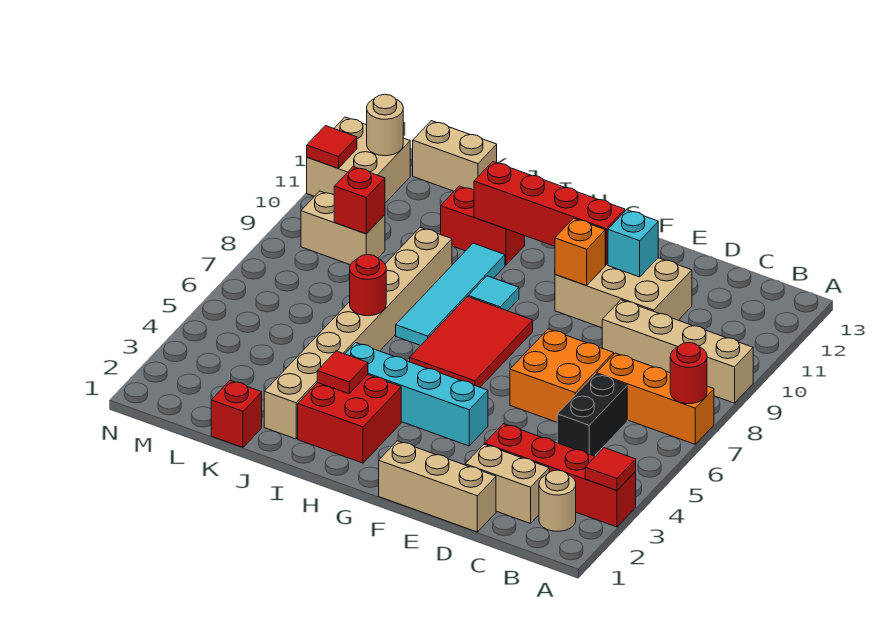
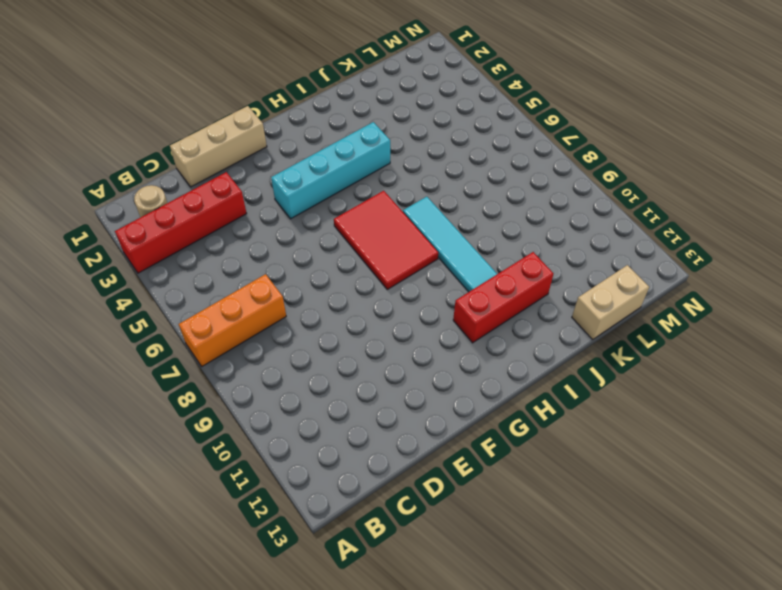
red brick H11:J11 level 1 -> red brick I11:J11 level 1
none -> tan brick A9:D9 level 1
none -> tan brick C2:D2 level 1
none -> black brick C5:C6 level 1
none -> orange brick D6:E7 level 1

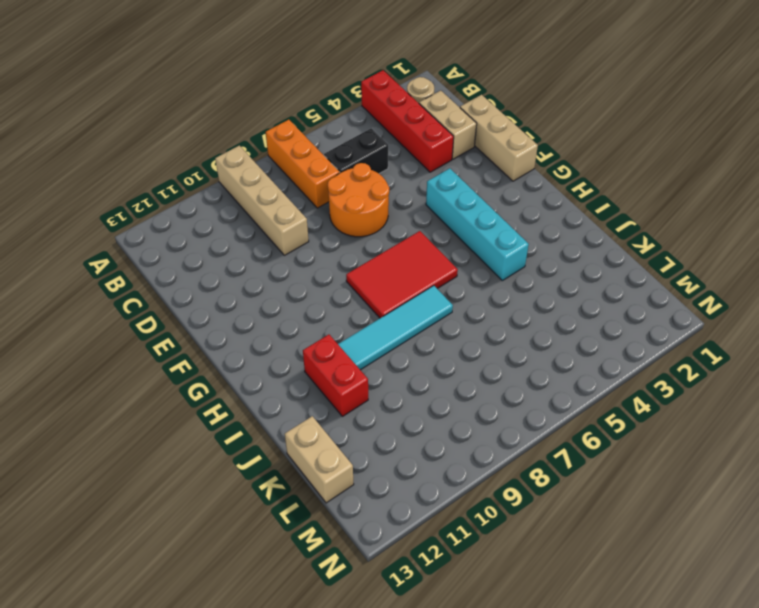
orange round brick D6:E7 level 1 -> orange brick D6:E7 level 1
none -> tan brick D10:F11 level 1
none -> red brick H2:I3 level 1
none -> cyan tile H9 level 1
none -> tan brick J2:J9 level 1

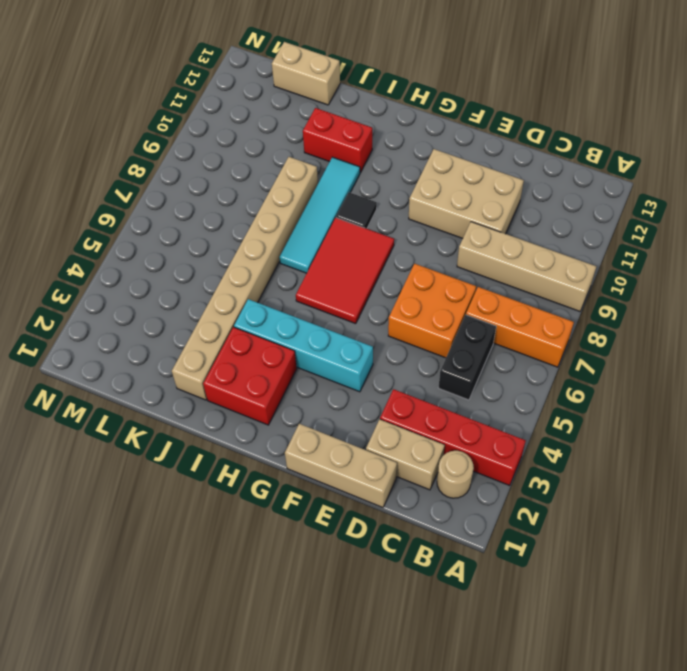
black tile H9 level 1 -> cyan tile H9 level 1
none -> red brick K1 level 1
none -> tan brick L9:M9 level 1
none -> tan brick M11:N12 level 1
none -> red tile A3 level 2

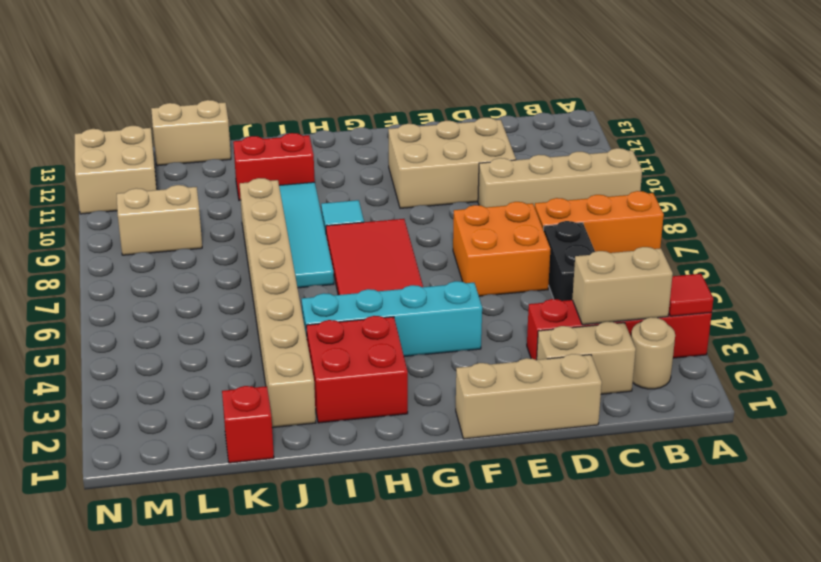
tan brick B3:C3 level 2 -> none
none -> red round brick A7 level 2
none -> cyan brick E11 level 2
none -> orange brick F10 level 2
none -> red brick F11:I11 level 2

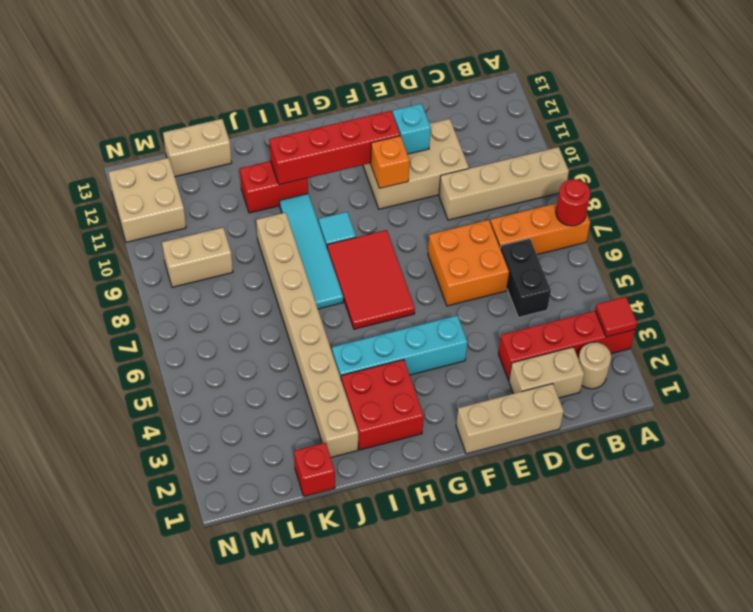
none -> red tile I3 level 2
none -> red round brick J6 level 2
none -> red brick L9 level 2
none -> tan round brick M12 level 2

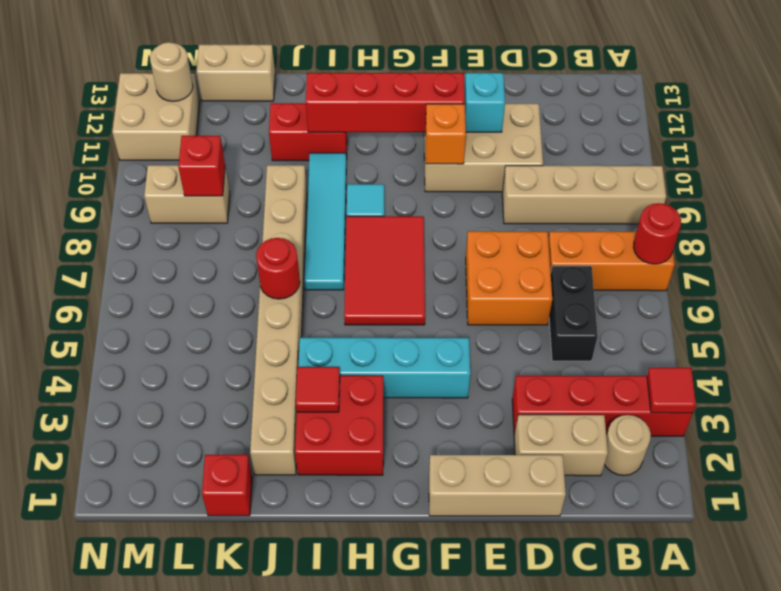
none -> red tile N11 level 2

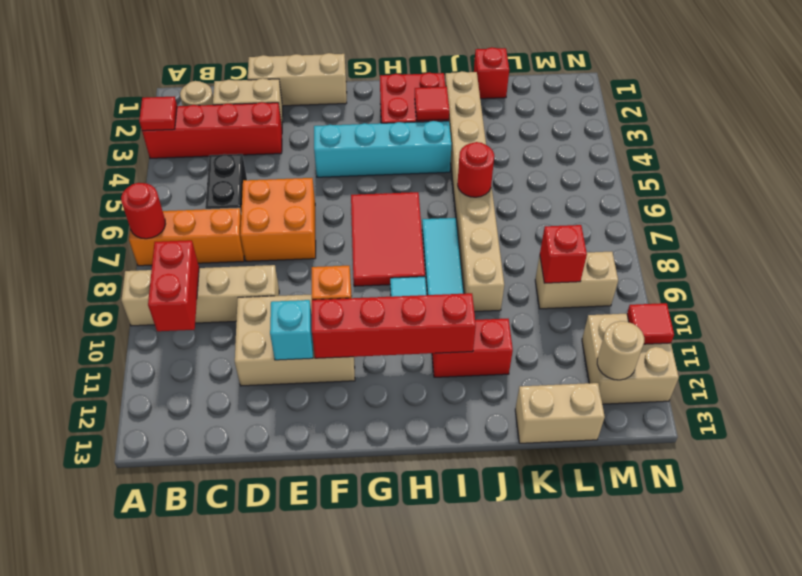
red brick B9:B10 level 2 -> none

